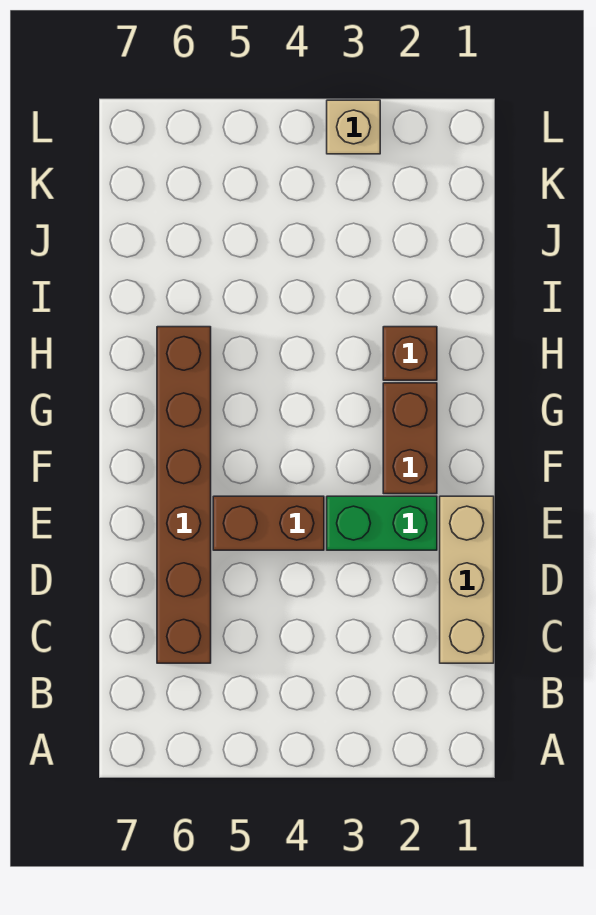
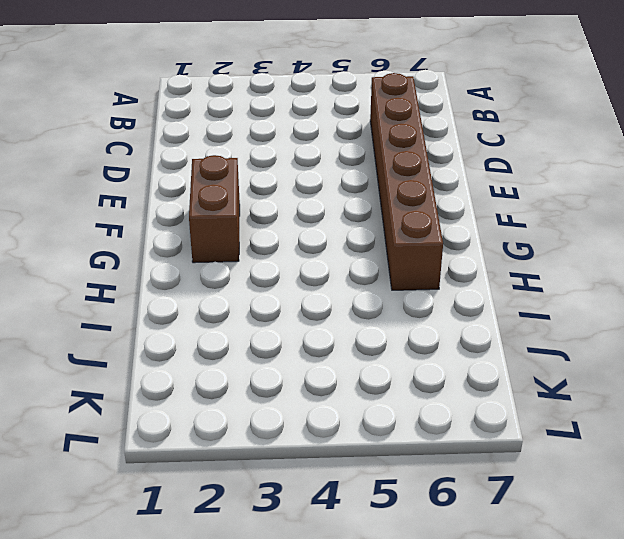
none -> tan brick C1:E1 level 1
none -> green brick E2:E3 level 1

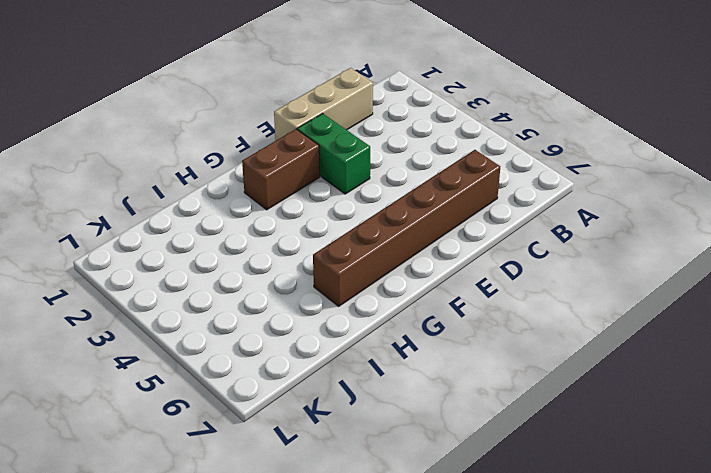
none -> brown brick E4:E5 level 1
none -> brown brick H2 level 1

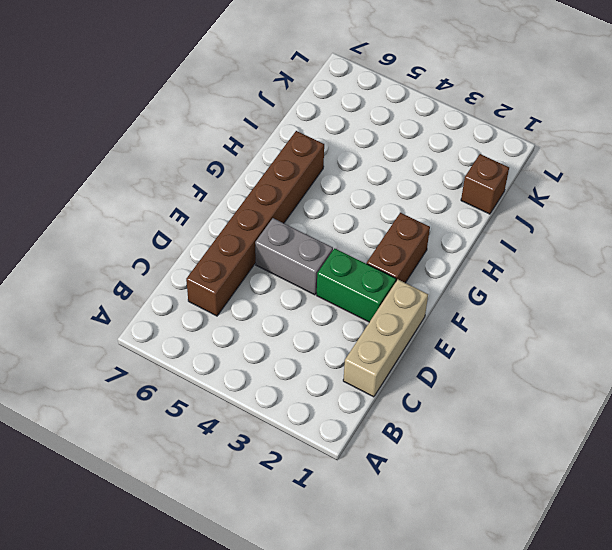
grey brick E4:E5 level 1 -> brown brick E4:E5 level 1
brown brick J1 level 1 -> brown brick H2 level 1
none -> tan brick L3 level 1

